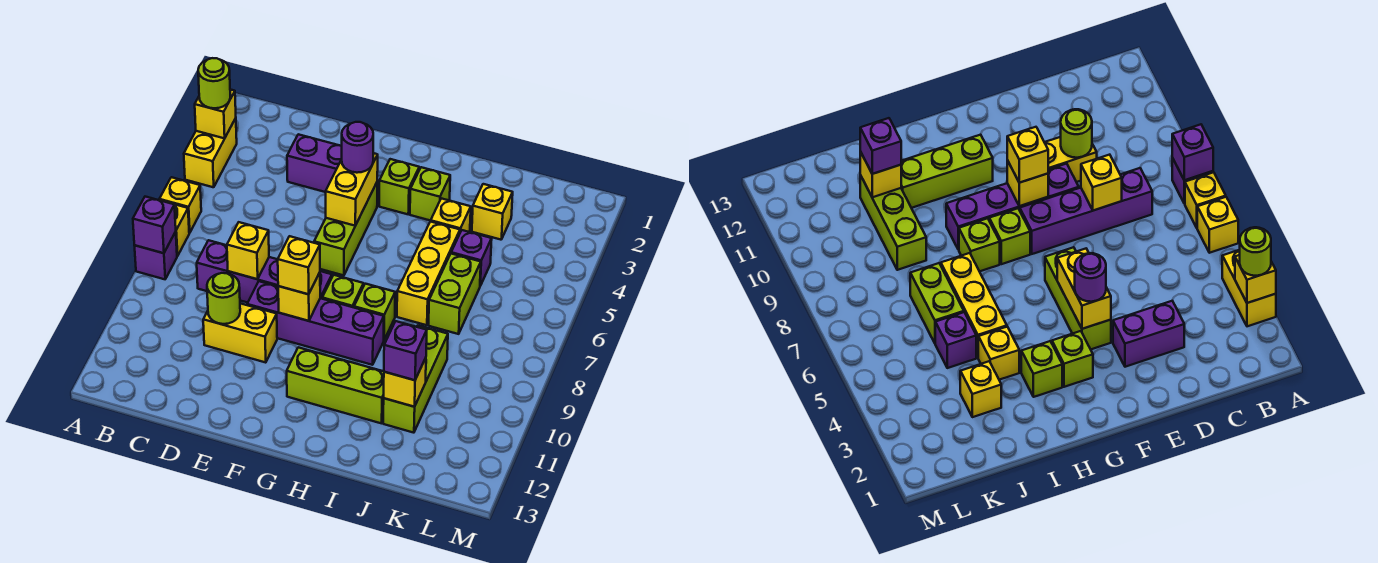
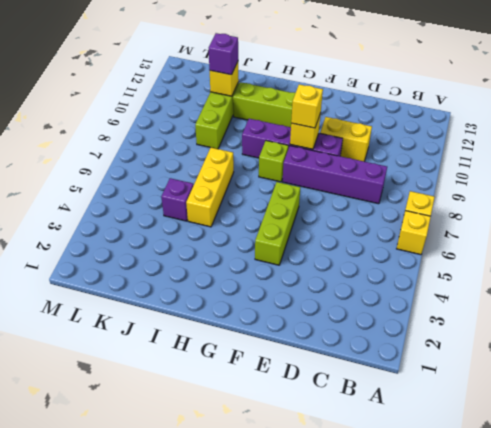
none -> yellow brick A3:A4 level 1
none -> purple brick A8 level 1
none -> purple brick D3:E3 level 1
none -> lime brick G3 level 1

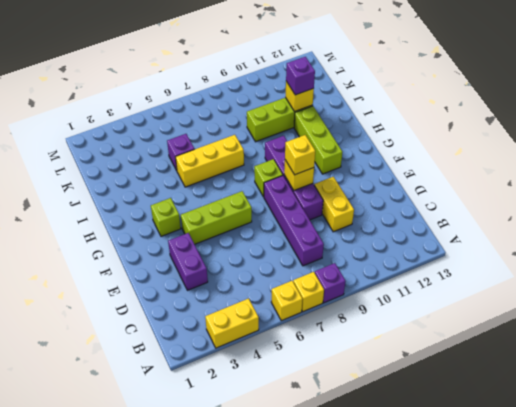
none -> lime brick H3 level 1
none -> lime brick H8 level 1
none -> yellow brick I4 level 1
none -> yellow brick J3 level 1

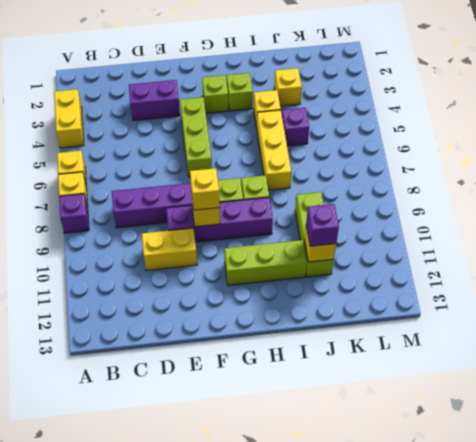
none -> lime brick J6:J7 level 1
none -> yellow brick A3 level 2
none -> purple brick A8 level 2
none -> yellow brick D8 level 2

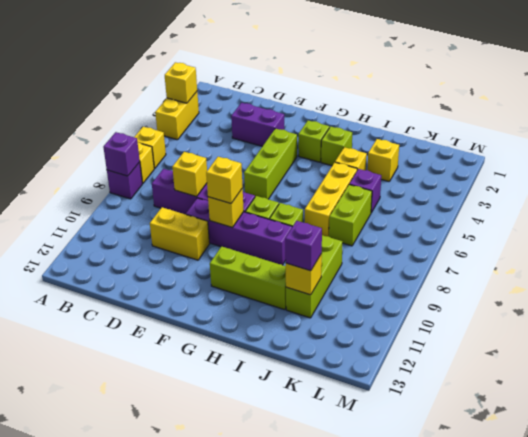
none -> lime round brick D10 level 2
none -> yellow brick F4:F5 level 2
none -> lime round brick A3 level 3
none -> purple round brick F4 level 3

